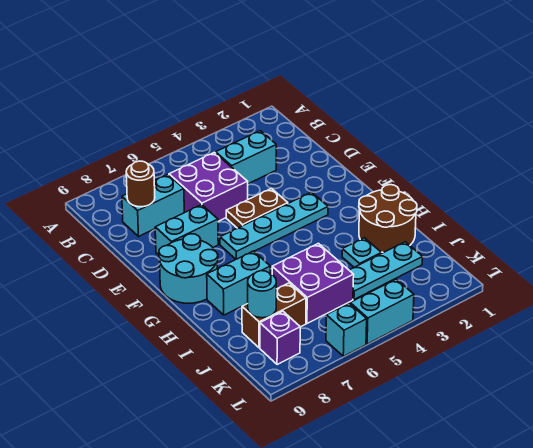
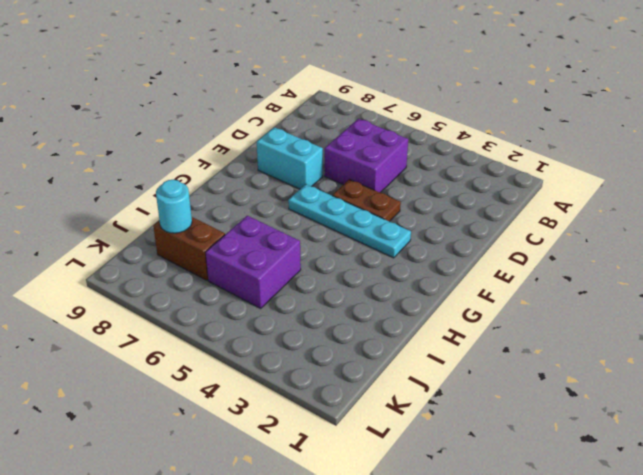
none -> cyan brick C3:C4 level 1
none -> cyan brick C7:C8 level 1
none -> cyan round brick F8:G9 level 1

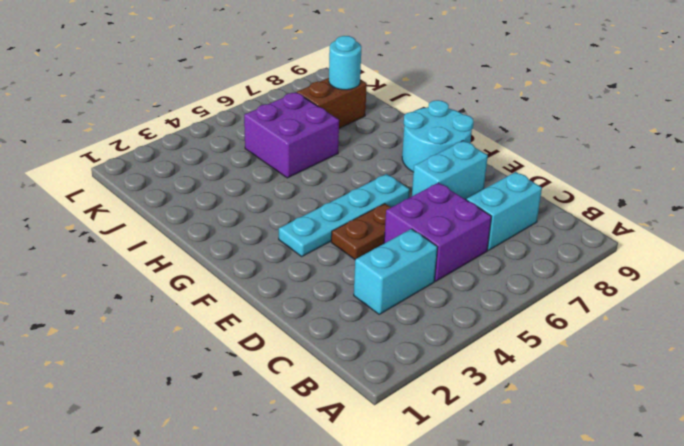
none -> brown round brick H1:I2 level 1
none -> cyan brick H7:H8 level 1
none -> cyan plate I3 level 1

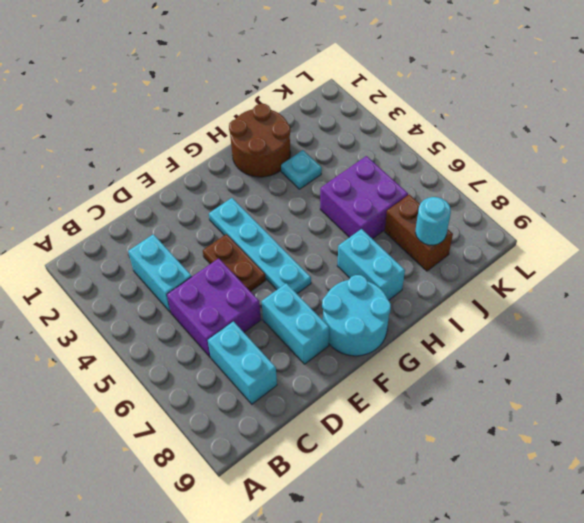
none -> cyan plate J2:J4 level 1
none -> purple brick K8 level 1
none -> cyan brick L4:L5 level 1

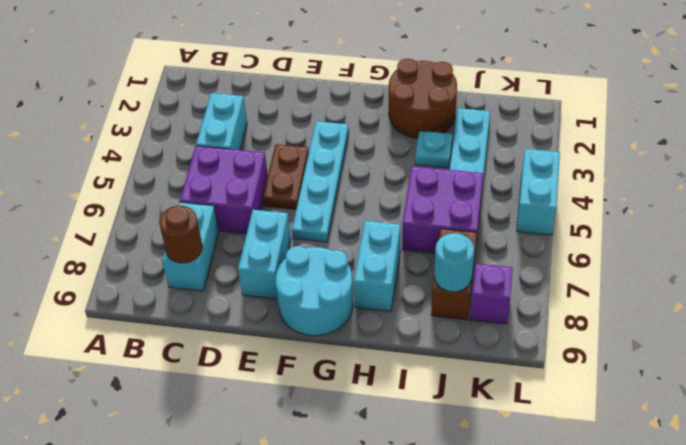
none -> cyan brick L6 level 1

